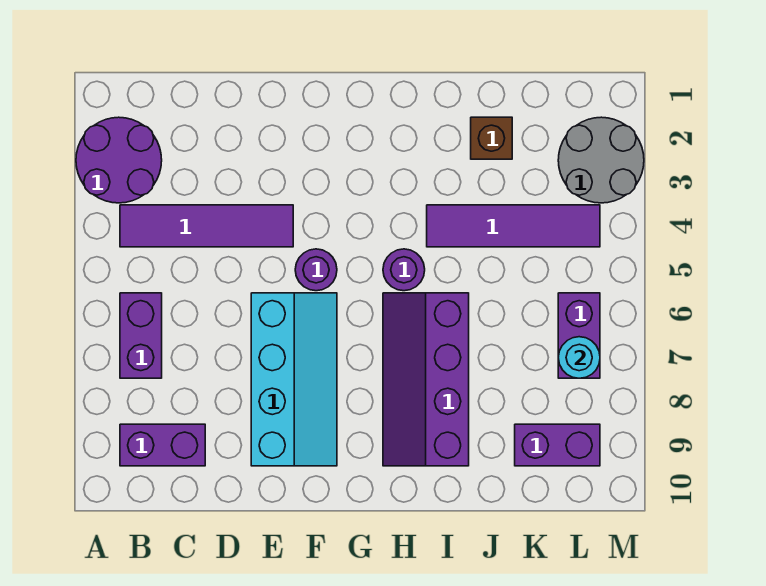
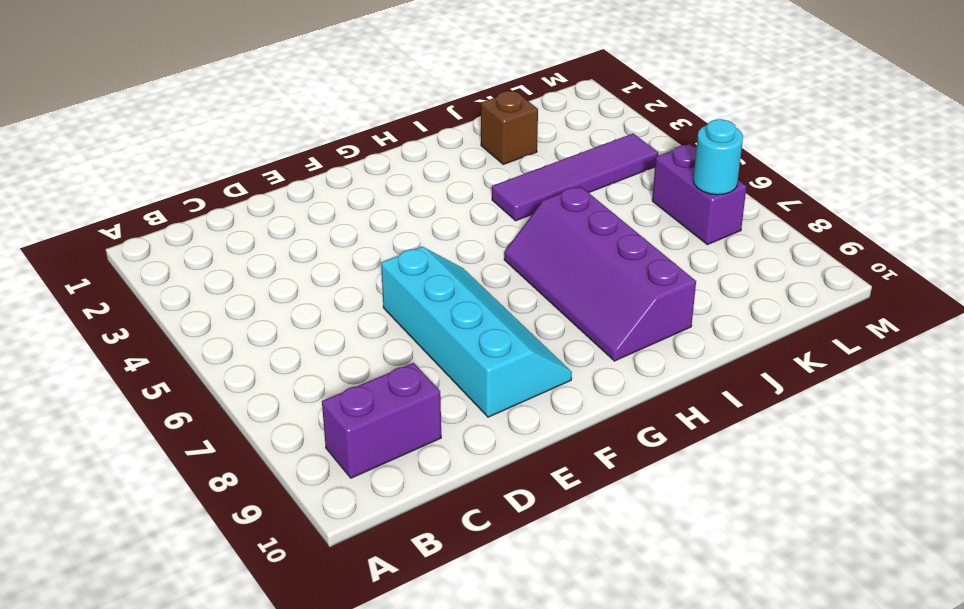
none -> purple round brick A2:B3 level 1
none -> purple tile B4:E4 level 1
none -> purple brick B6:B7 level 1

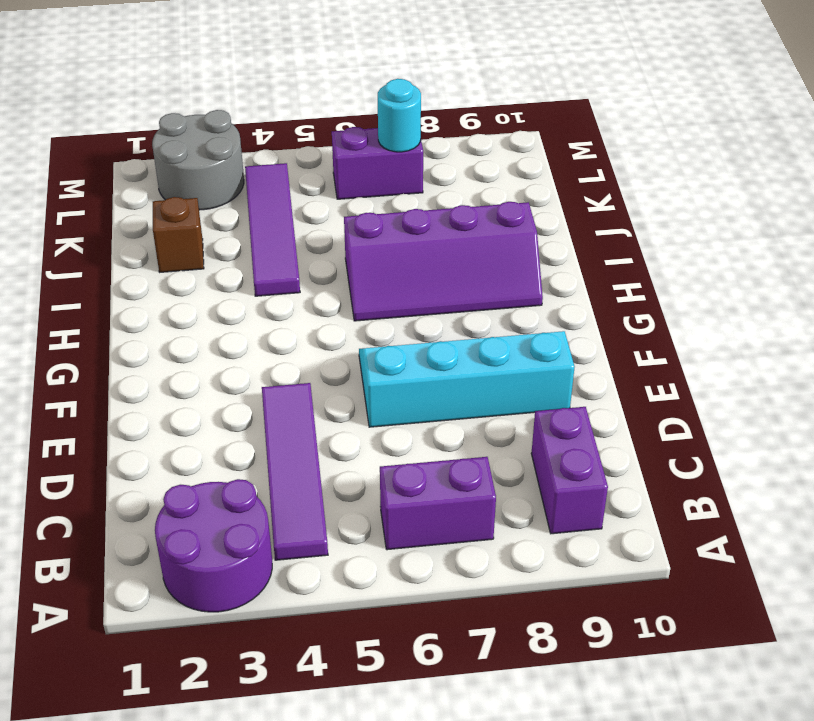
none -> purple round brick F5 level 1
none -> purple round brick H5 level 1
none -> purple brick K9:L9 level 1

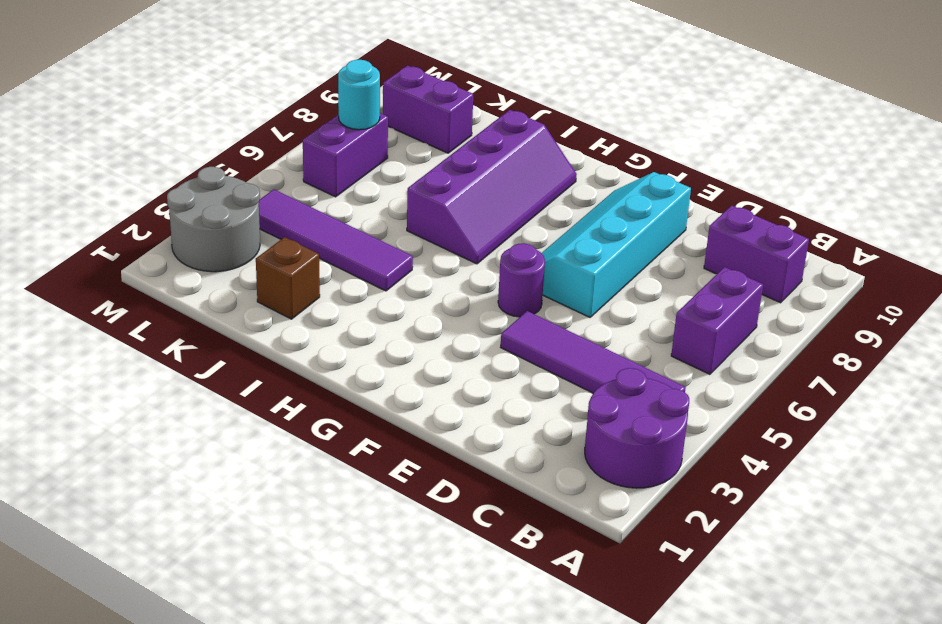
none -> purple round brick H5 level 1

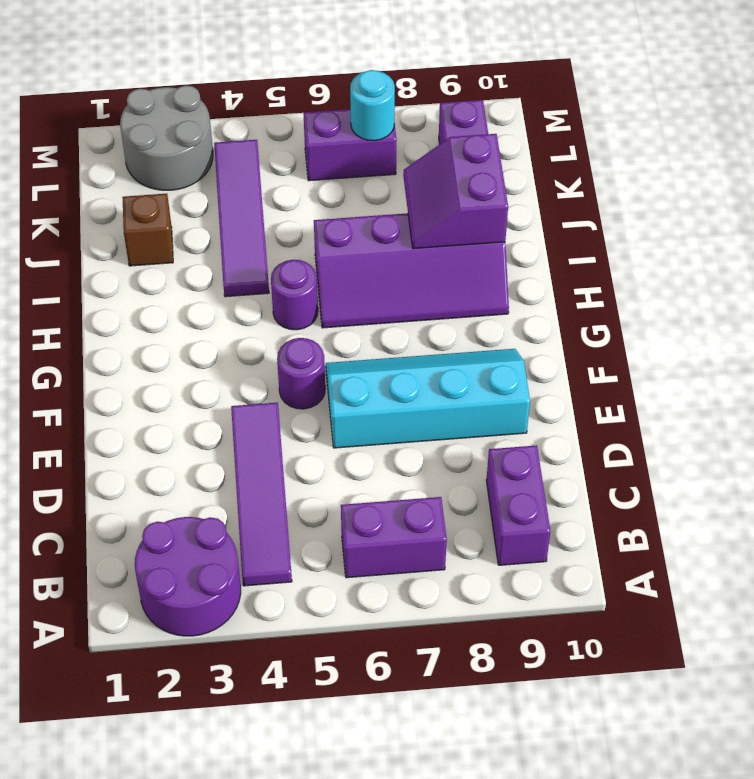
purple slope I8:J9 level 2 top 9 -> none

